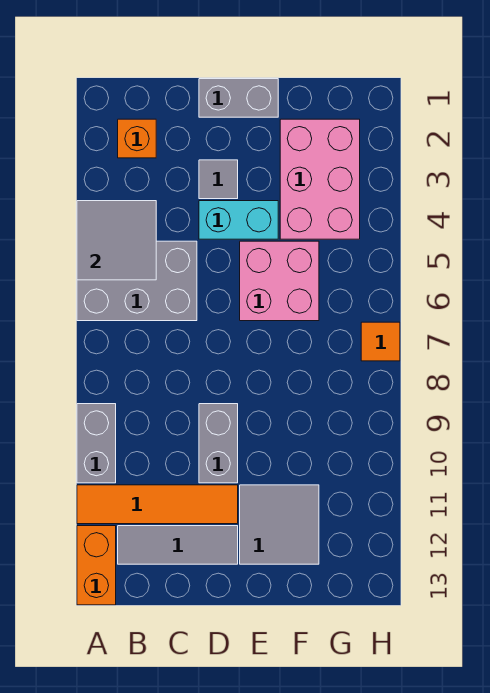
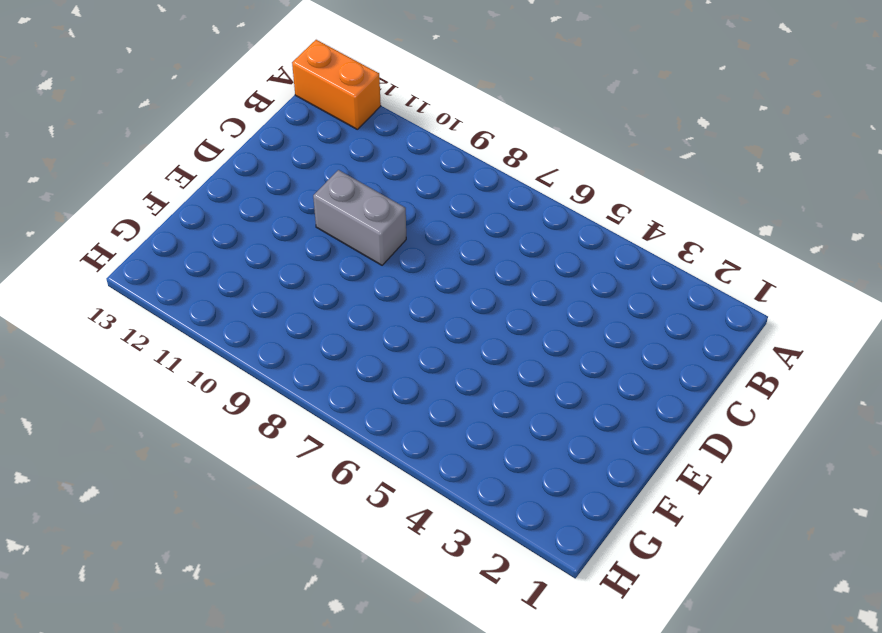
none -> grey brick A5:C6 level 1
none -> grey brick A9:A10 level 1
none -> orange tile A11:D11 level 1

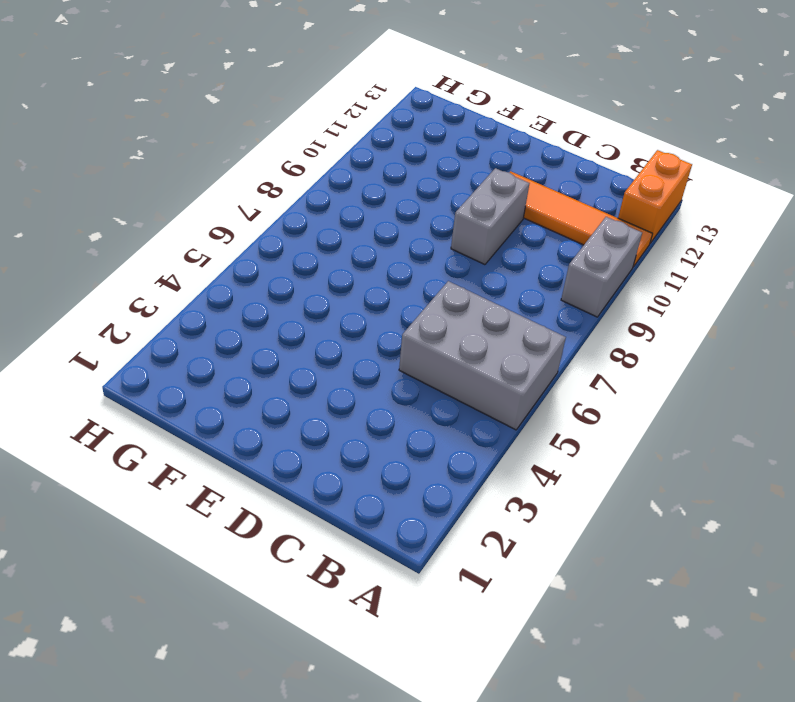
none -> orange brick B2 level 1
none -> grey tile B12:D12 level 1
none -> grey brick D1:E1 level 1

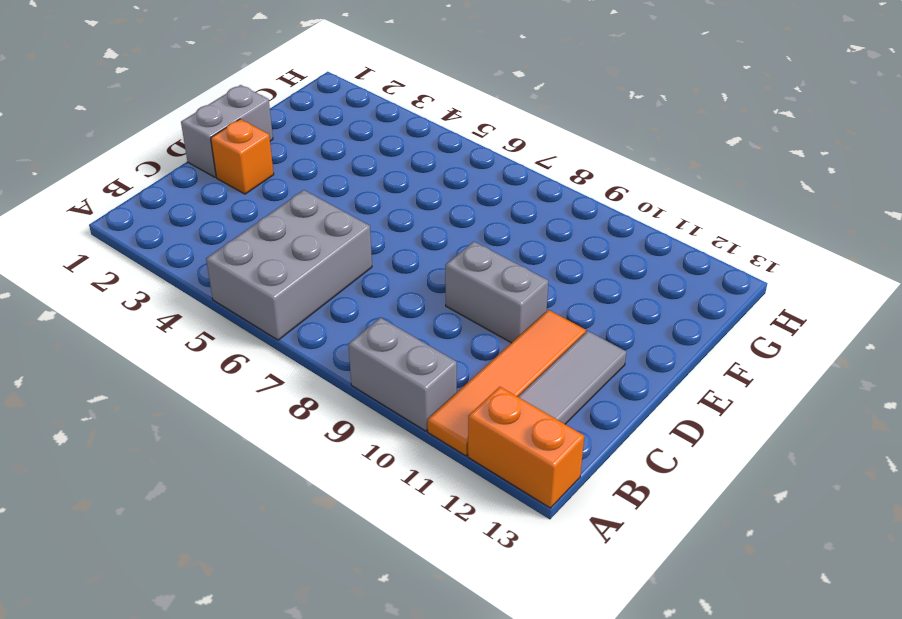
orange brick D2 level 1 -> orange brick B2 level 1
none -> grey tile D3 level 1
none -> cyan brick D4:E4 level 1
none -> pink brick E5:F6 level 1

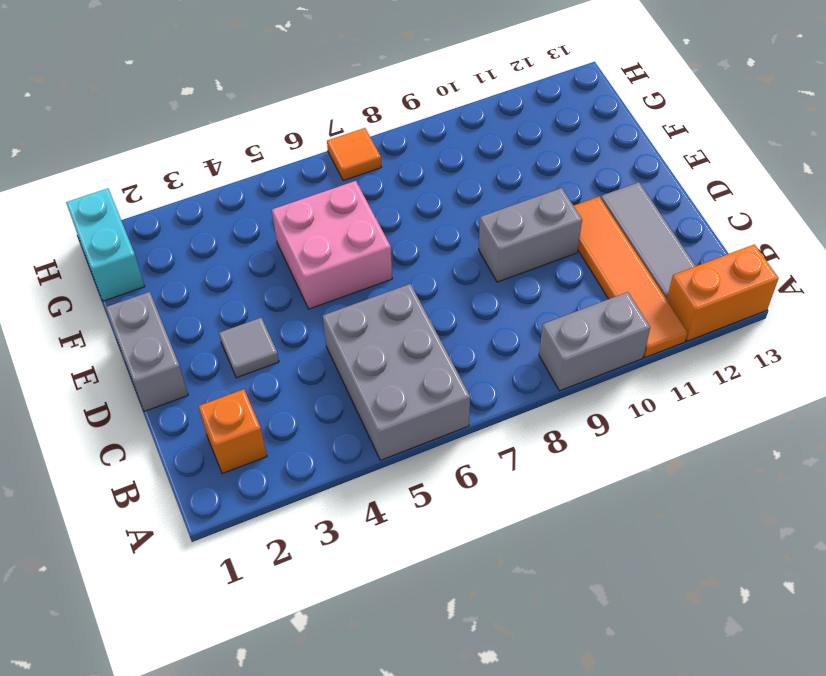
cyan brick G1:H1 level 1 -> cyan brick D4:E4 level 1
none -> grey tile E11:F12 level 1
none -> pink brick F2:G4 level 1
none -> grey tile A4:B5 level 2

